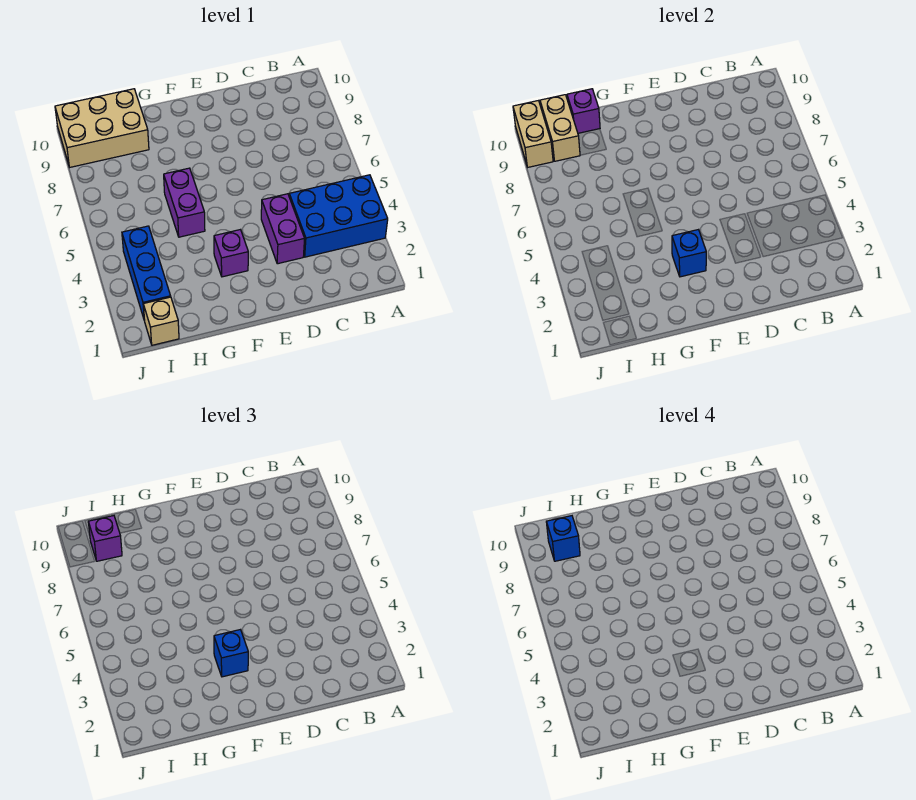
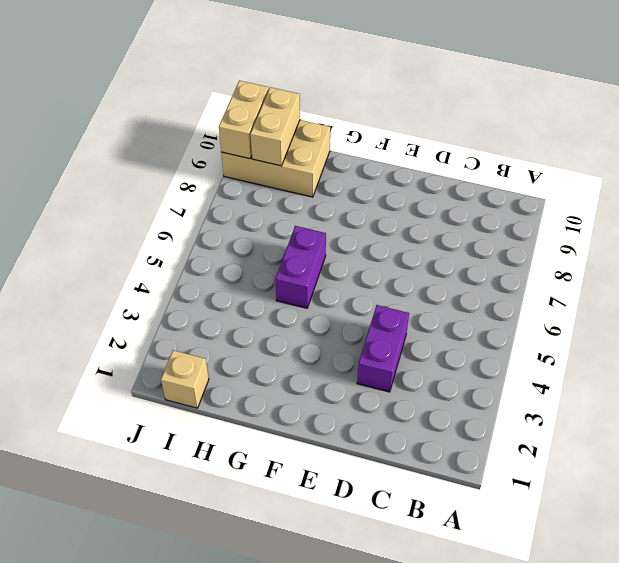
none -> blue brick A3:C4 level 1
none -> purple brick F3 level 1
none -> blue brick I2:I4 level 1

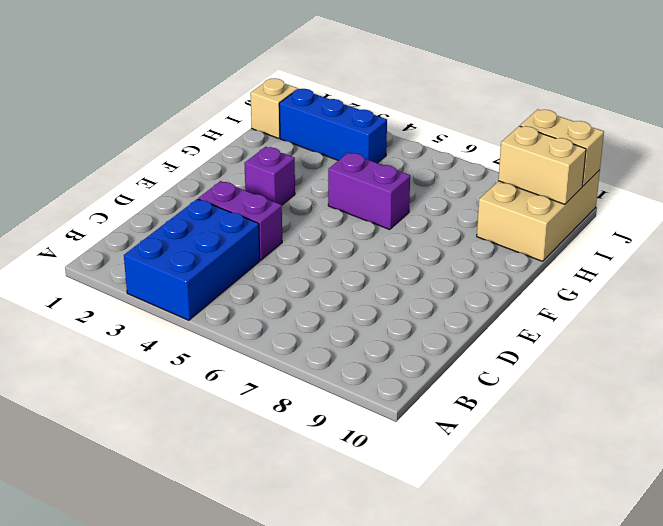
none -> blue brick F3 level 2
none -> purple brick H10 level 2
none -> blue brick F3 level 3

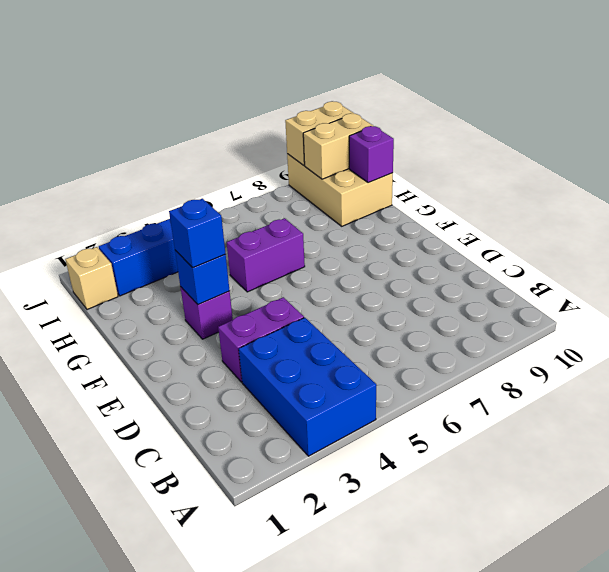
none -> purple brick I9 level 3
none -> blue brick I9 level 4

